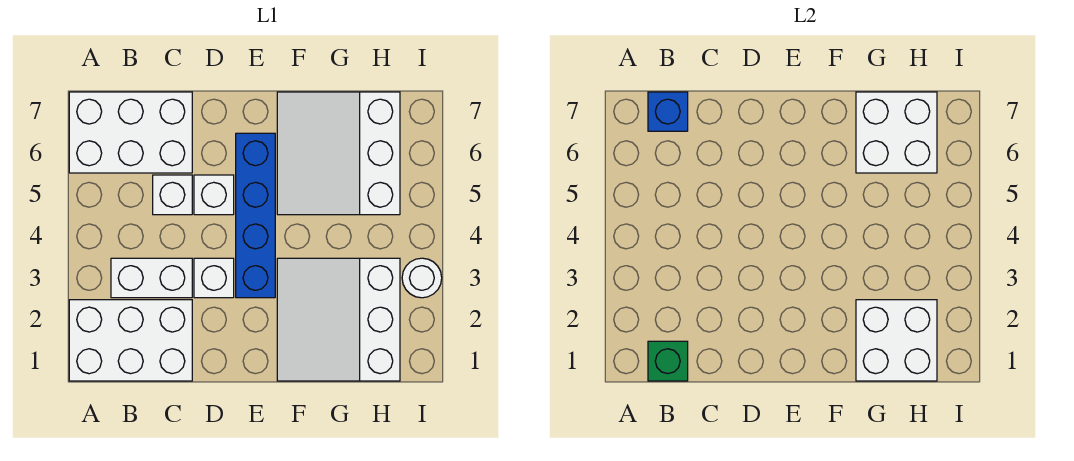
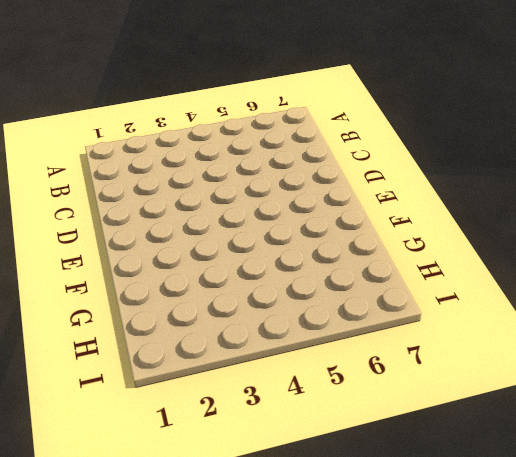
none -> white brick A1:C2 level 1
none -> white brick A6:C7 level 1
none -> white brick B3:C3 level 1

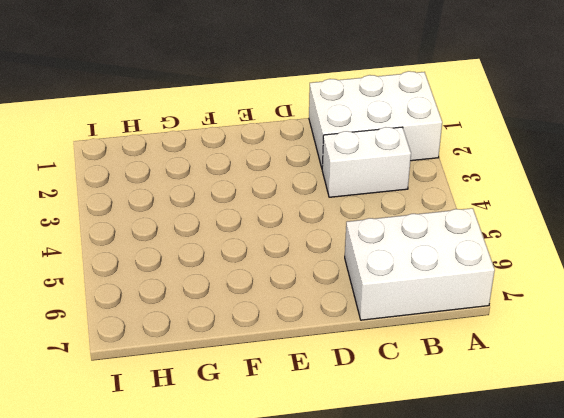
none -> white brick C5 level 1
none -> white brick D3 level 1
none -> white brick D5 level 1

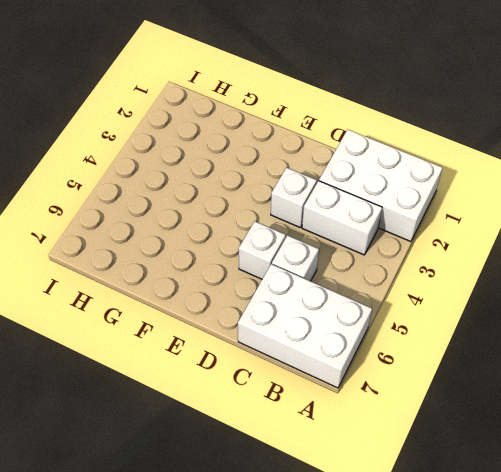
none -> blue brick E3:E6 level 1
none -> white slope F1:H3 level 1 top H
none -> white slope F5:H7 level 1 top H

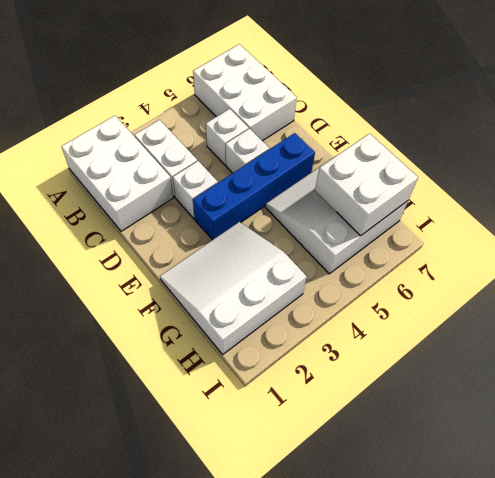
none -> white round brick I3 level 1
none -> green brick B1 level 2
none -> blue brick B7 level 2

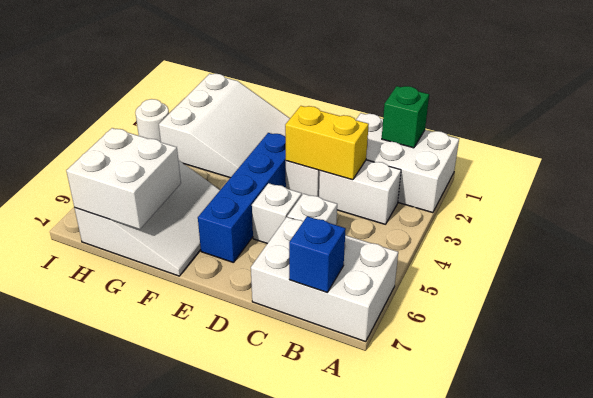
yellow brick C3:D3 level 2 -> none
none -> white brick G1:H2 level 2

